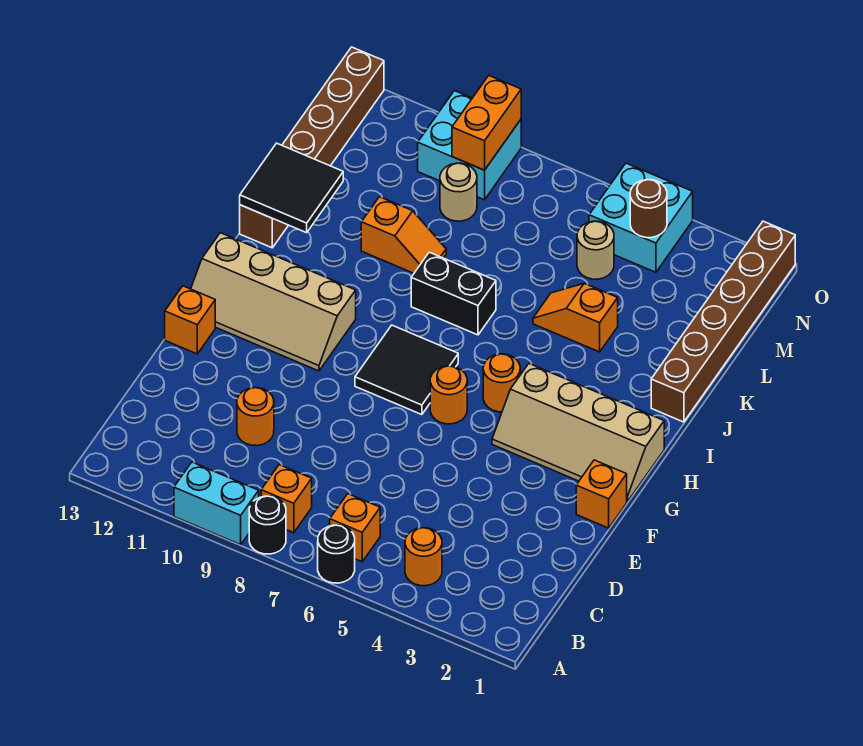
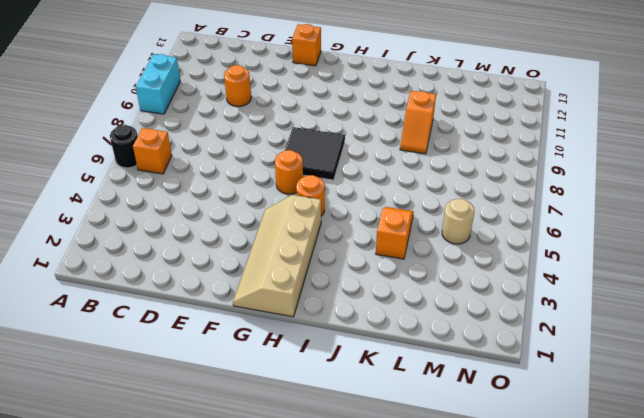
none -> black round brick A8 level 1
none -> orange round brick B4 level 1
none -> orange brick B8 level 1

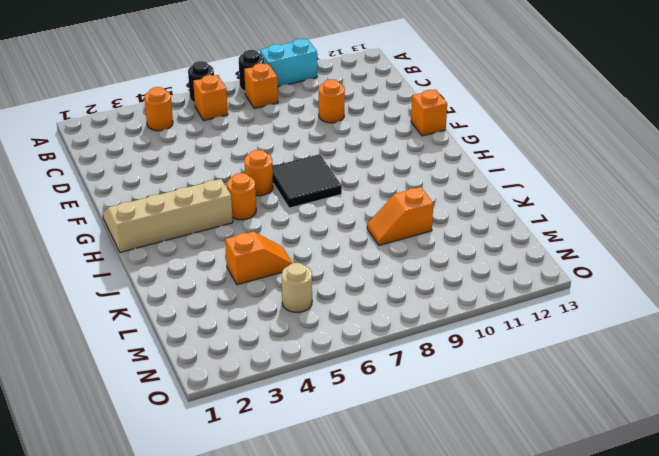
none -> orange brick F1 level 1
none -> tan slope G10:H13 level 1 top H
none -> brown brick J1:O1 level 1

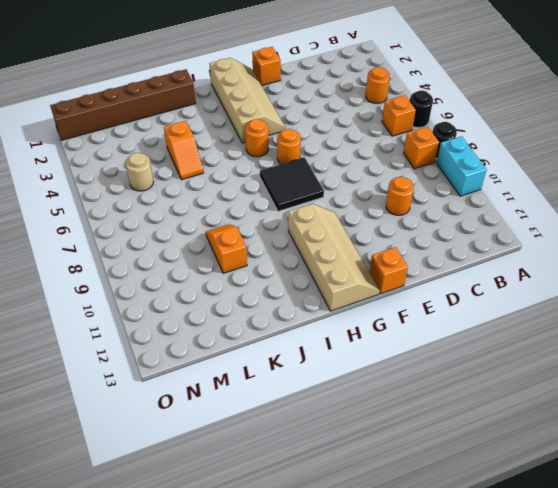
none -> black brick J7:J8 level 1
none -> brown brick J13:O13 level 1
none -> tan round brick M9 level 1

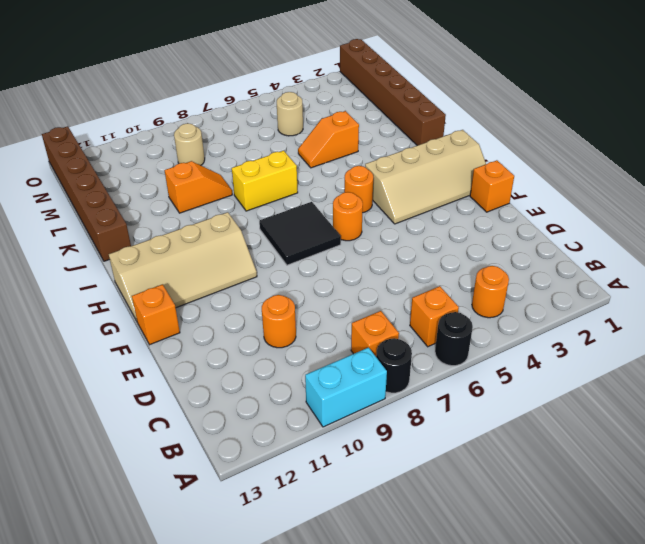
yellow brick J7:J8 level 1 -> black brick J7:J8 level 1
none -> cyan brick N4:O5 level 1
none -> cyan brick N9:O10 level 1
none -> black tile J12:K13 level 2

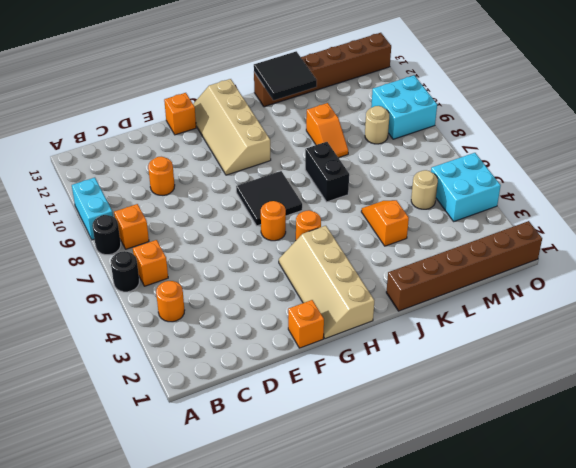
none -> brown round brick N4 level 2
none -> orange brick N9:O9 level 2

